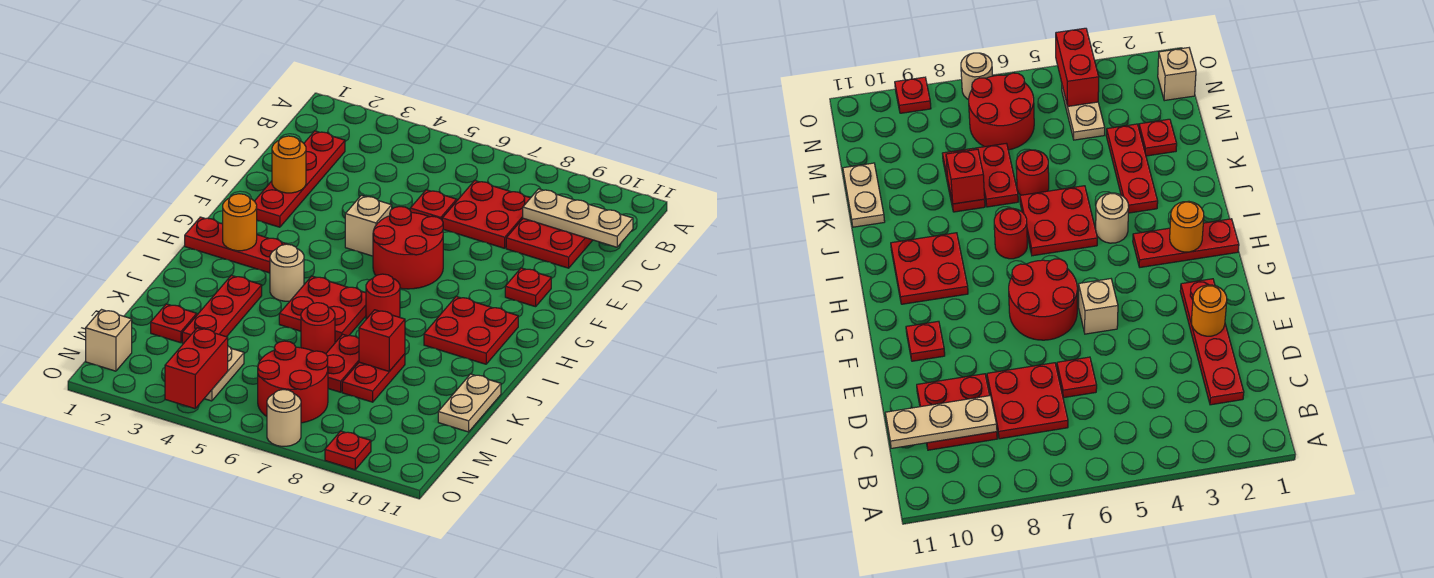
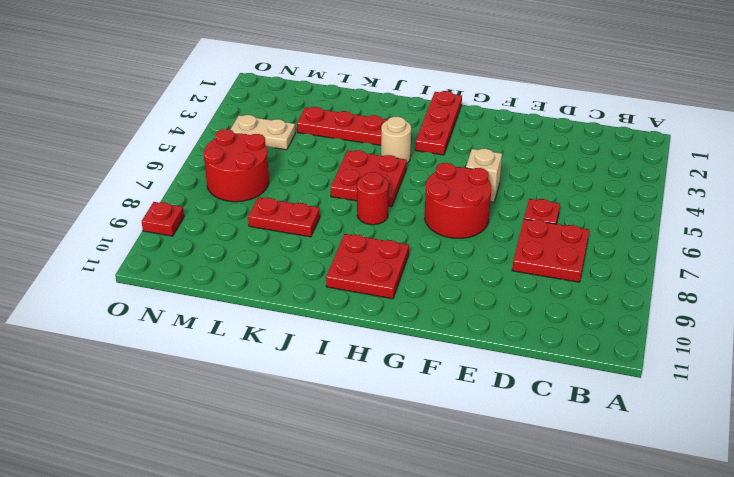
none -> red plate C2:F2 level 1
none -> red plate C9:D10 level 1
none -> red plate F10 level 1

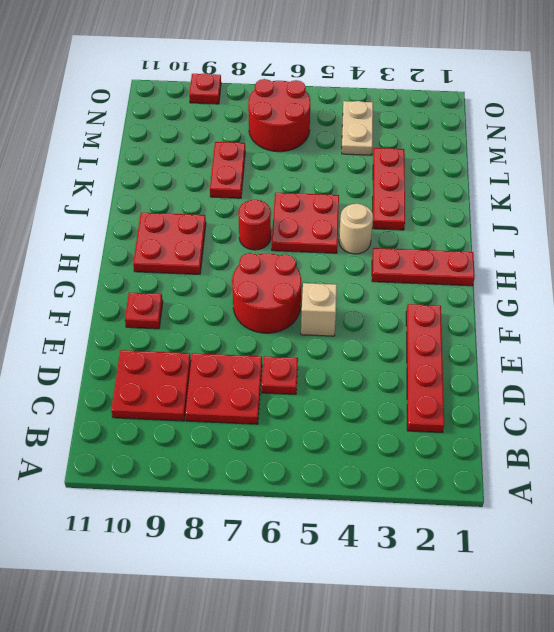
none -> red round brick K6 level 1
none -> red plate K7:L7 level 1
none -> tan plate K11:L11 level 1

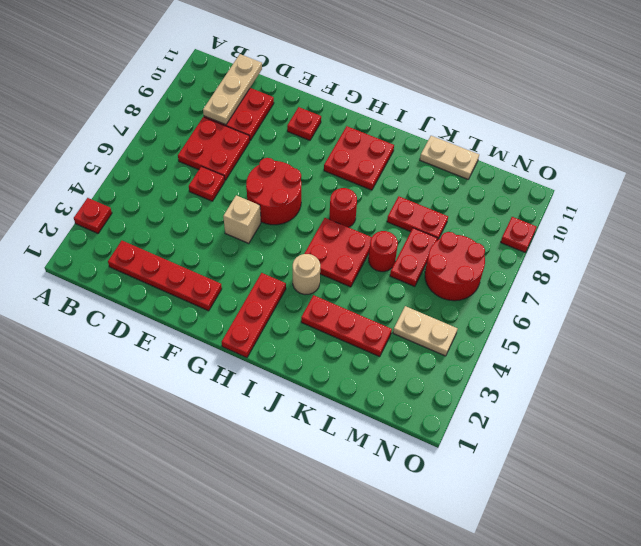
red plate A3 level 1 -> red plate L2 level 1
red plate L6:L7 level 1 -> red plate K7:L7 level 1
none -> tan brick N1 level 1
none -> tan round brick O7 level 1
none -> orange round brick E2 level 2

